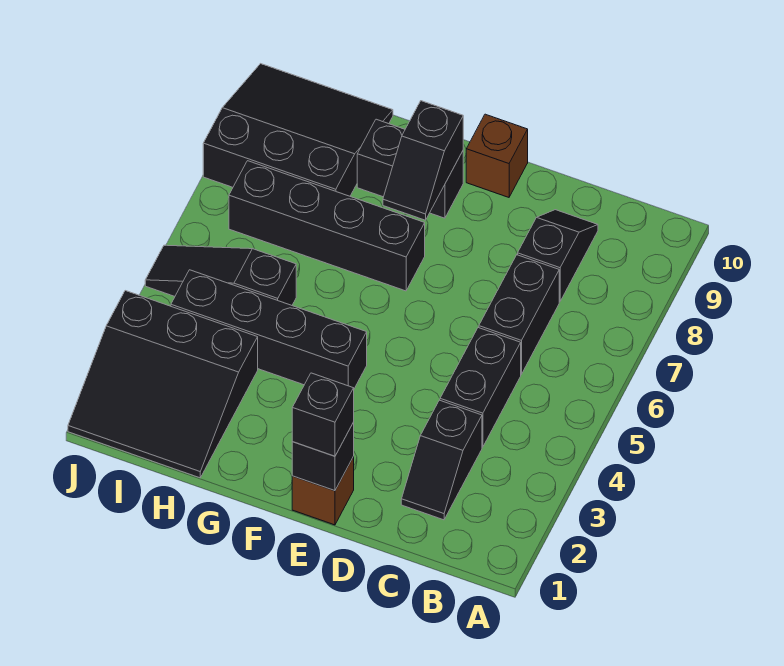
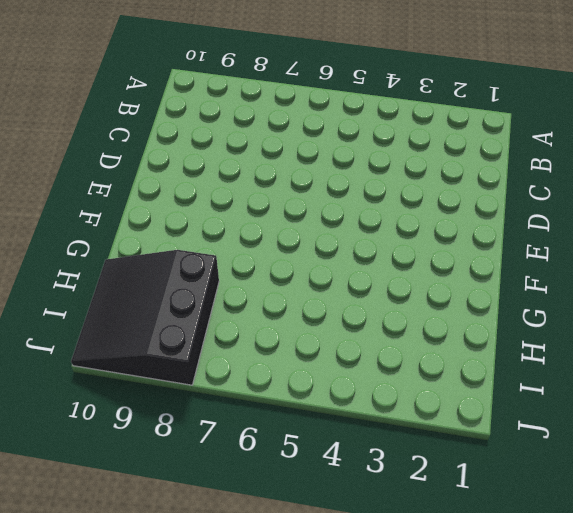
none -> black slope C2:C3 level 1 top 3
none -> black brick C4:C5 level 1
none -> black brick C6:C7 level 1

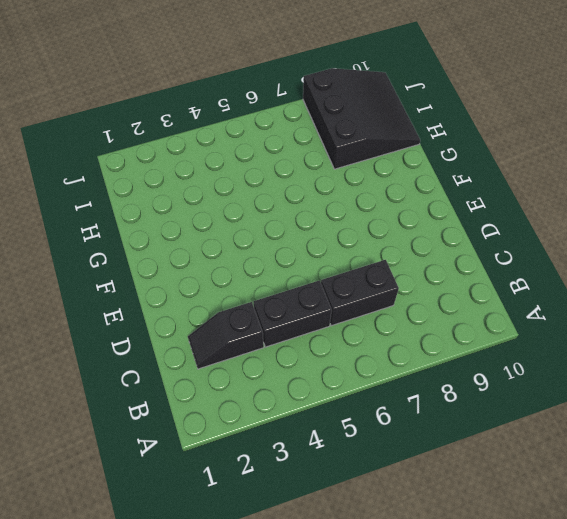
none -> black slope C8:C9 level 1 top 8
none -> brown brick E1 level 1
none -> brown brick E10 level 1

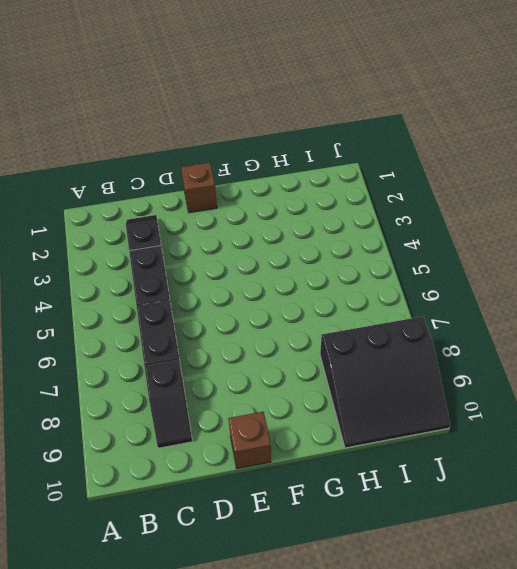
none -> black brick F4:I4 level 1
none -> black brick F7:I7 level 1
none -> black brick F9:G9 level 1

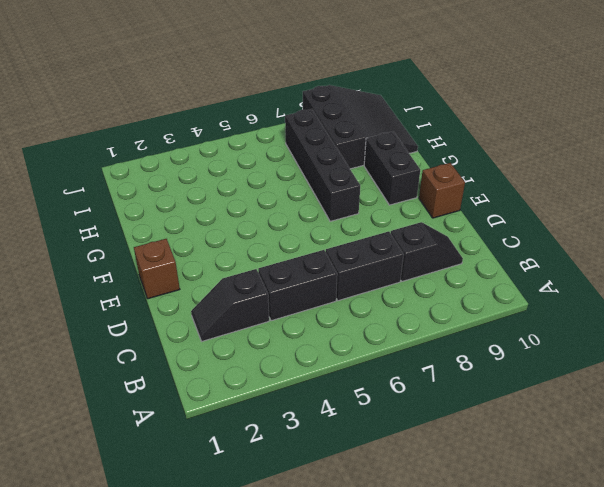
none -> black brick F4:I4 level 1
none -> black slope H1:J3 level 1 top 3
none -> black slope H5:J5 level 1 top H

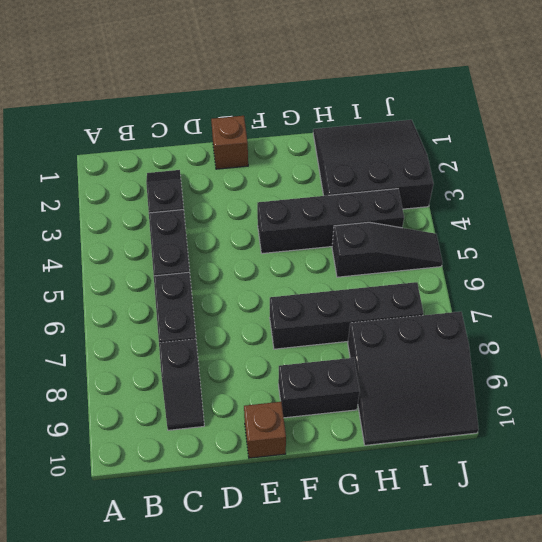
none -> black brick E1 level 2
none -> black slope F8:F9 level 2 top 9
none -> black brick E1 level 3

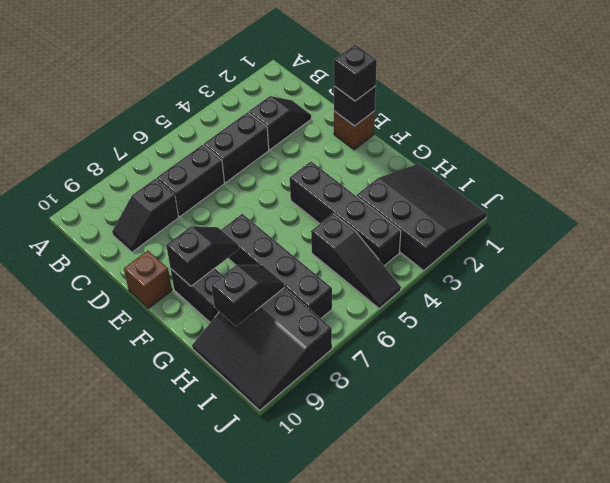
black slope H8:H9 level 2 top 9 -> none

